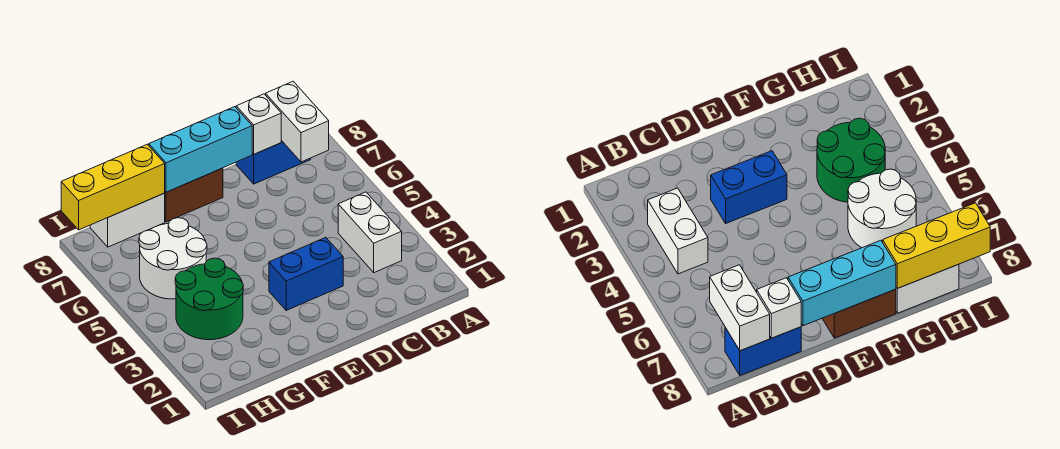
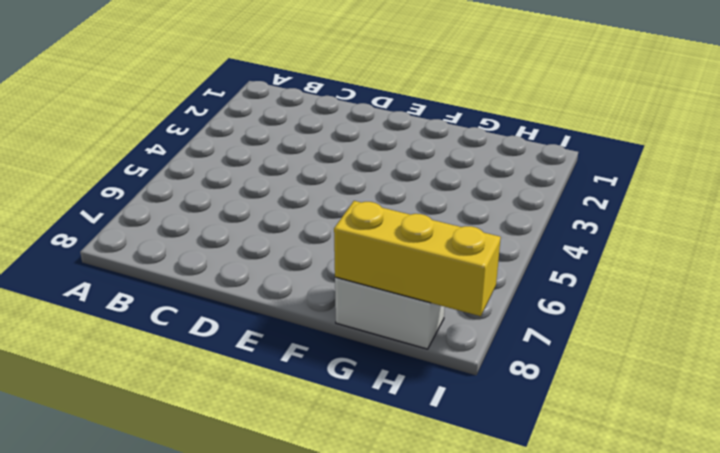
none -> white brick B3:B4 level 1
none -> blue brick B8:C8 level 1

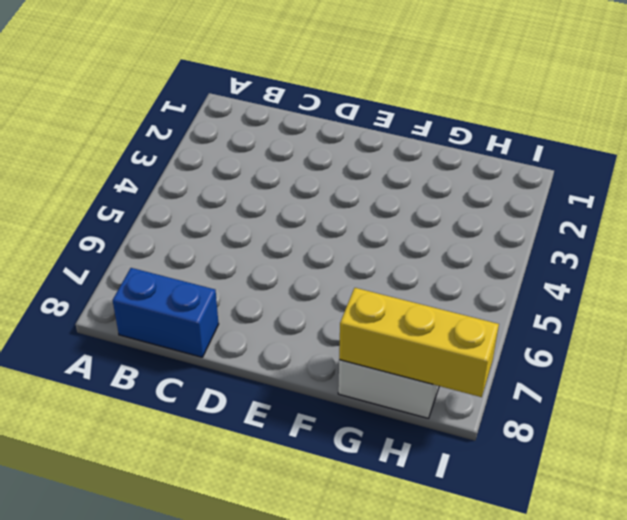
none -> white brick B3:B4 level 1
none -> blue brick D3:E3 level 1

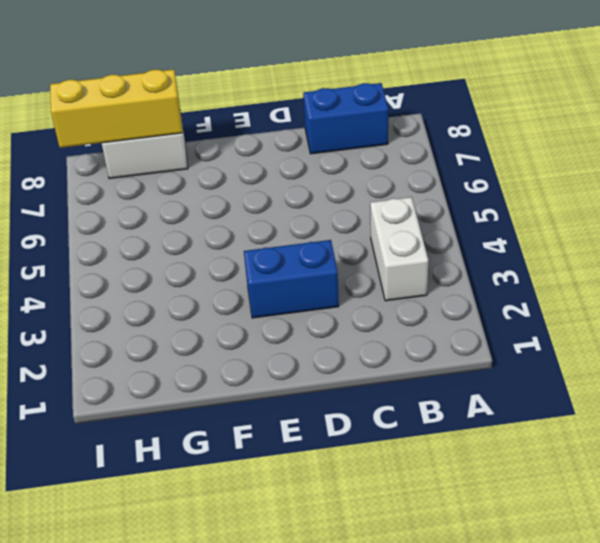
none -> brown brick E8:F8 level 1
none -> green round brick G3:H4 level 1

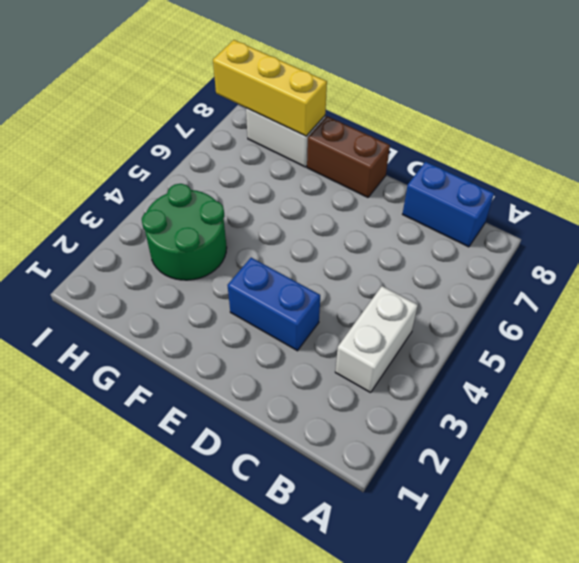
none -> white round brick G5:H6 level 1
none -> white brick B7:B8 level 2

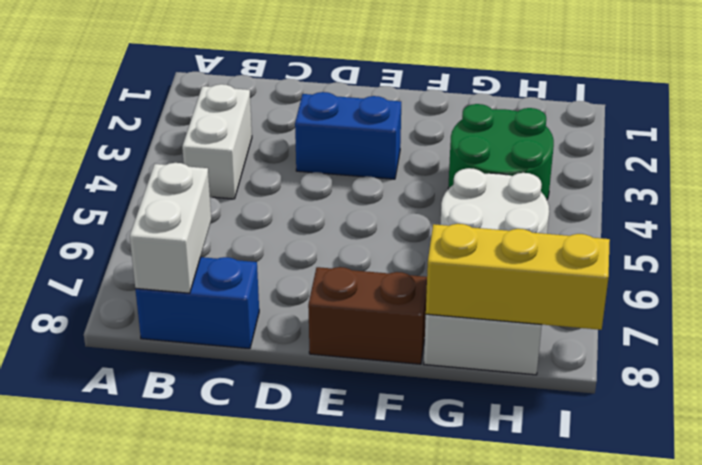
none -> white brick C8 level 2
none -> cyan brick D8:F8 level 2

